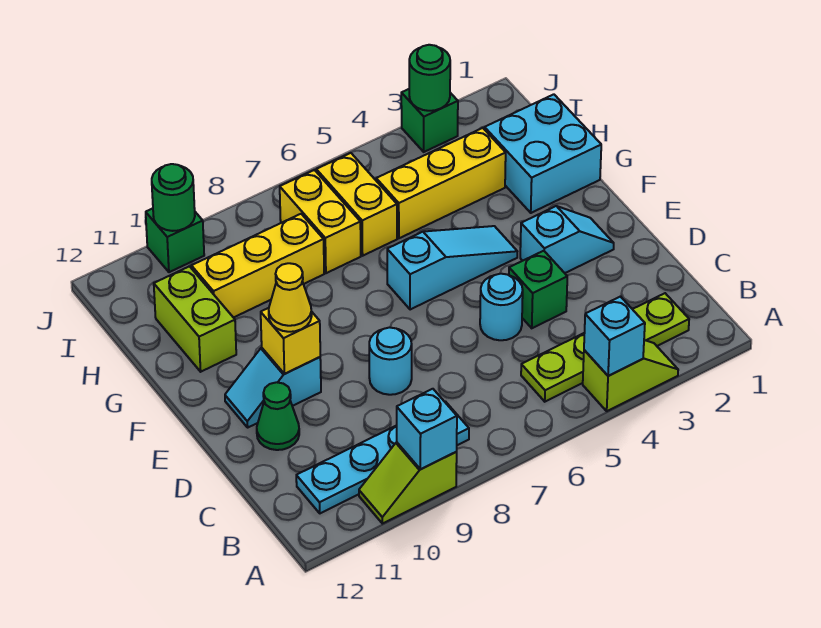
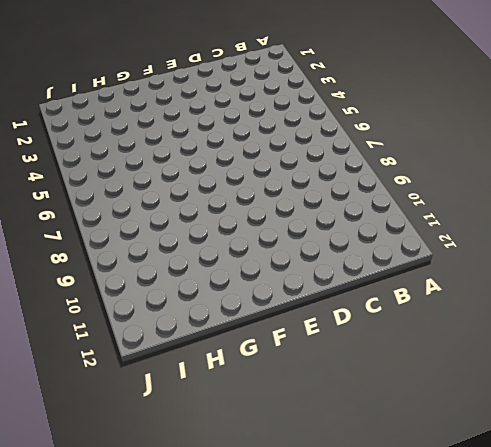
none -> lime slope A3:A4 level 1 top 4
none -> lime slope A9:A10 level 1 top 9
none -> lime plate B2:B5 level 1

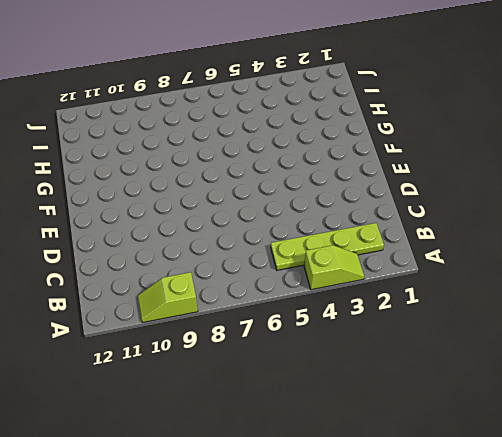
none -> cyan plate B8:B11 level 1
none -> green brick D4 level 1
none -> cyan round brick D5 level 1

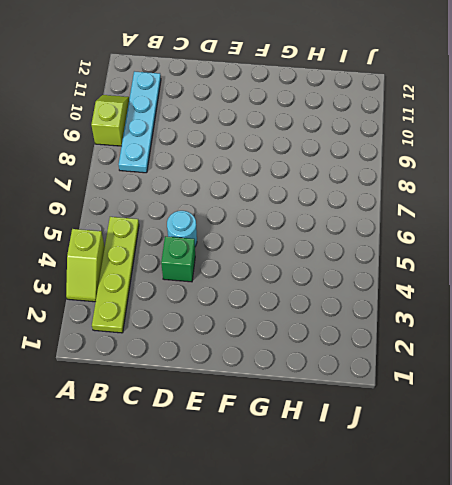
none -> cyan round brick D8 level 1
none -> green cone D11 level 1
none -> cyan slope E2:E3 level 1 top 3

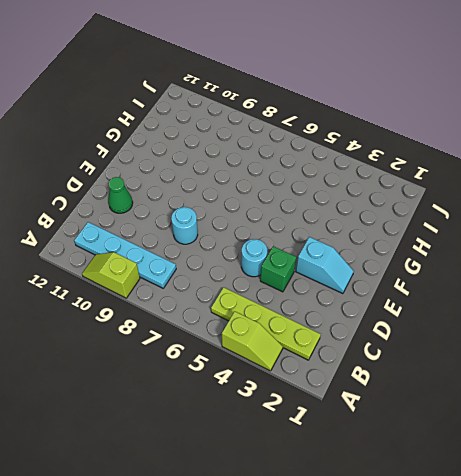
none -> cyan slope E10:E11 level 1 top 10
none -> cyan slope F4:F6 level 1 top 6
none -> cyan brick G1:H2 level 1

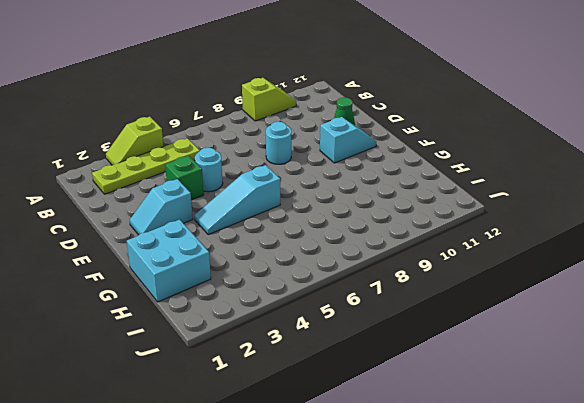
none -> cyan plate B8:B11 level 1
none -> lime brick G11:H11 level 1
none -> yellow brick H3:H5 level 1

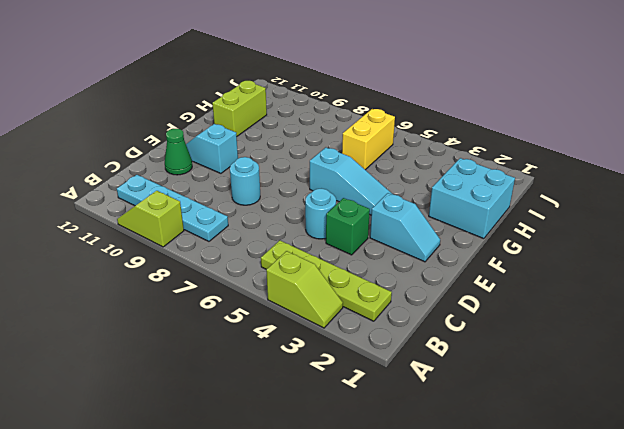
none -> yellow brick H3:H5 level 1
none -> yellow brick H7:I7 level 1
none -> yellow brick H8:H10 level 1

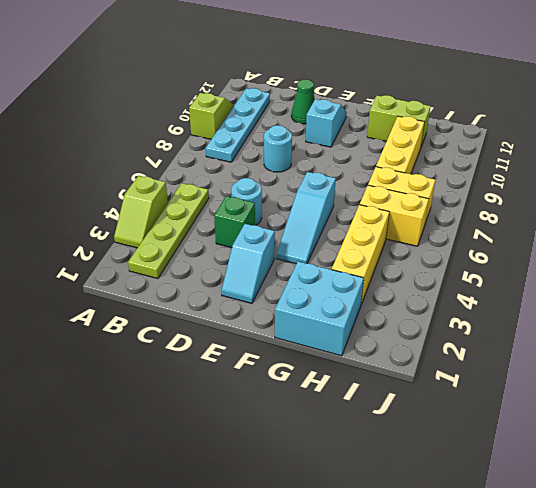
none -> green brick J3 level 1
none -> green brick J10 level 1
none -> cyan brick A4 level 2

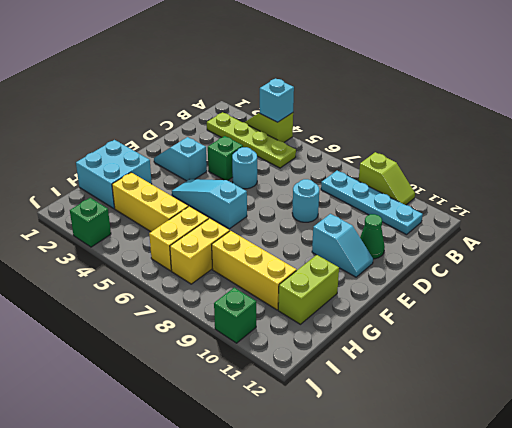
none -> cyan brick A9 level 2
none -> yellow brick E10 level 2
none -> green round brick J3 level 2

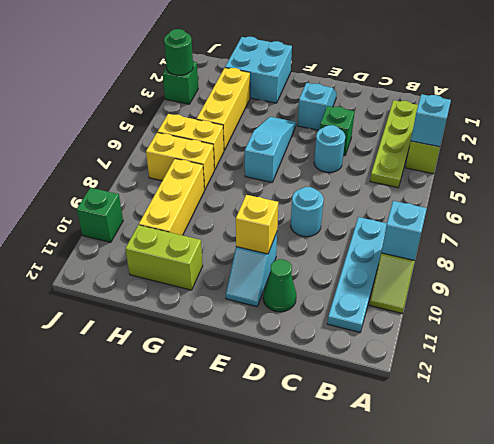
none -> green round brick J10 level 2
none -> yellow cone E10 level 3

